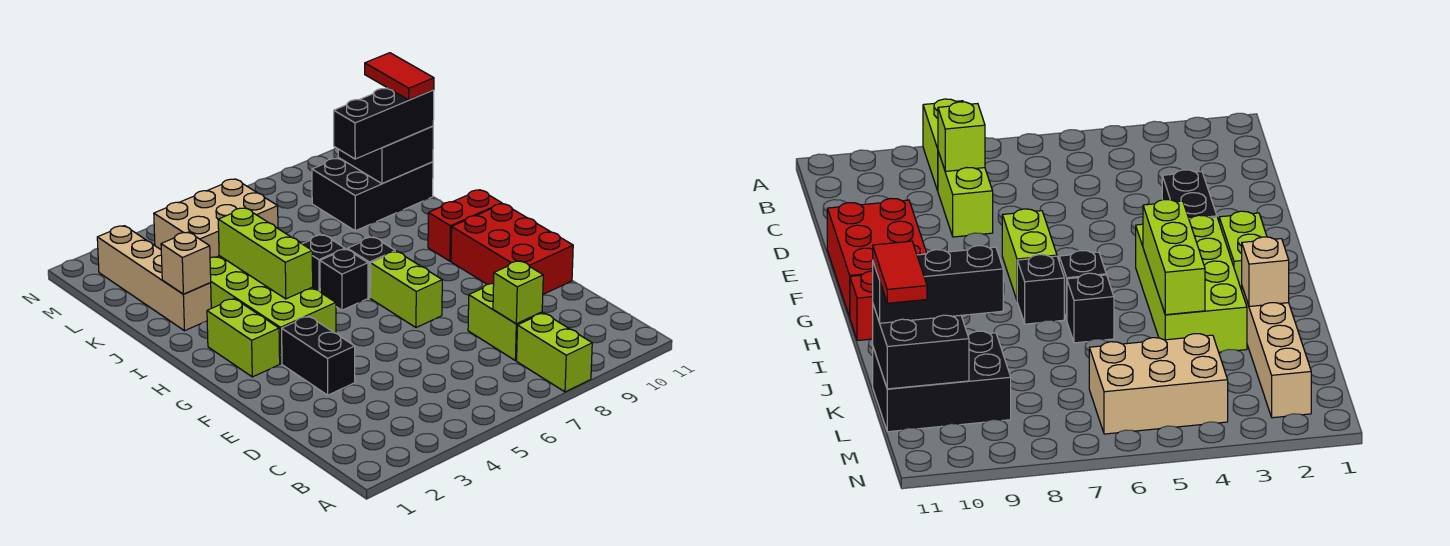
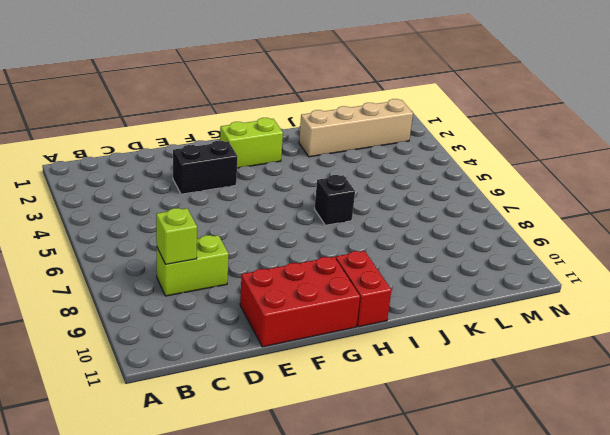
none -> lime brick A8:B8 level 1
none -> lime brick F7:G7 level 1
none -> lime brick G3:J4 level 1

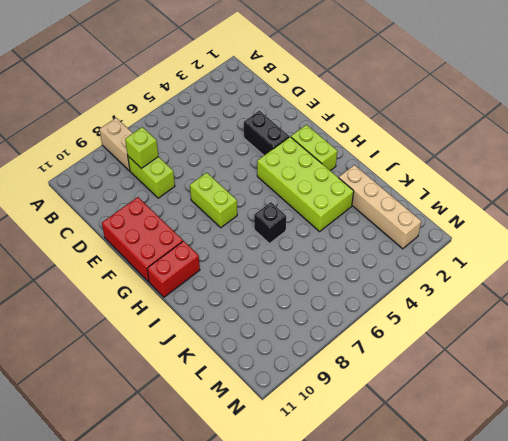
tan brick A8:B8 level 1 -> lime brick A8:B8 level 1
none -> black brick H6 level 1
none -> black brick H7 level 1
none -> black brick K9:L11 level 1

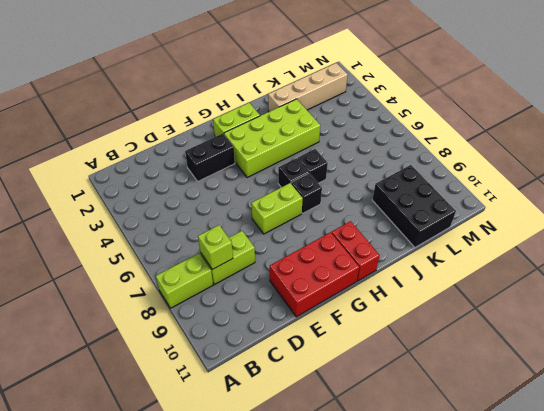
none -> tan brick L4:M6 level 1
none -> lime brick H4:J4 level 2
none -> tan brick J2 level 2

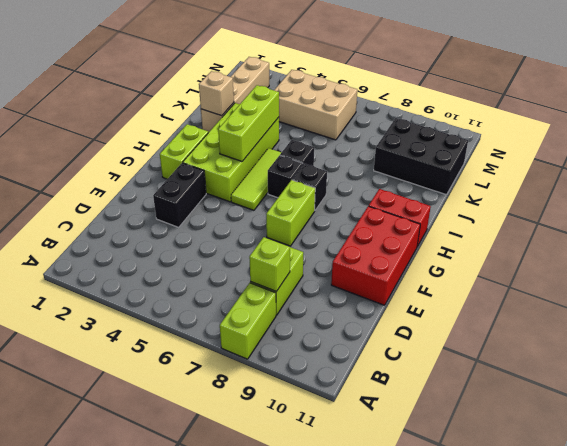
lime tile G5:I5 level 1 -> none
none -> black brick K10:L11 level 2
none -> black brick K9:K11 level 3
none -> red tile K11:L11 level 4

